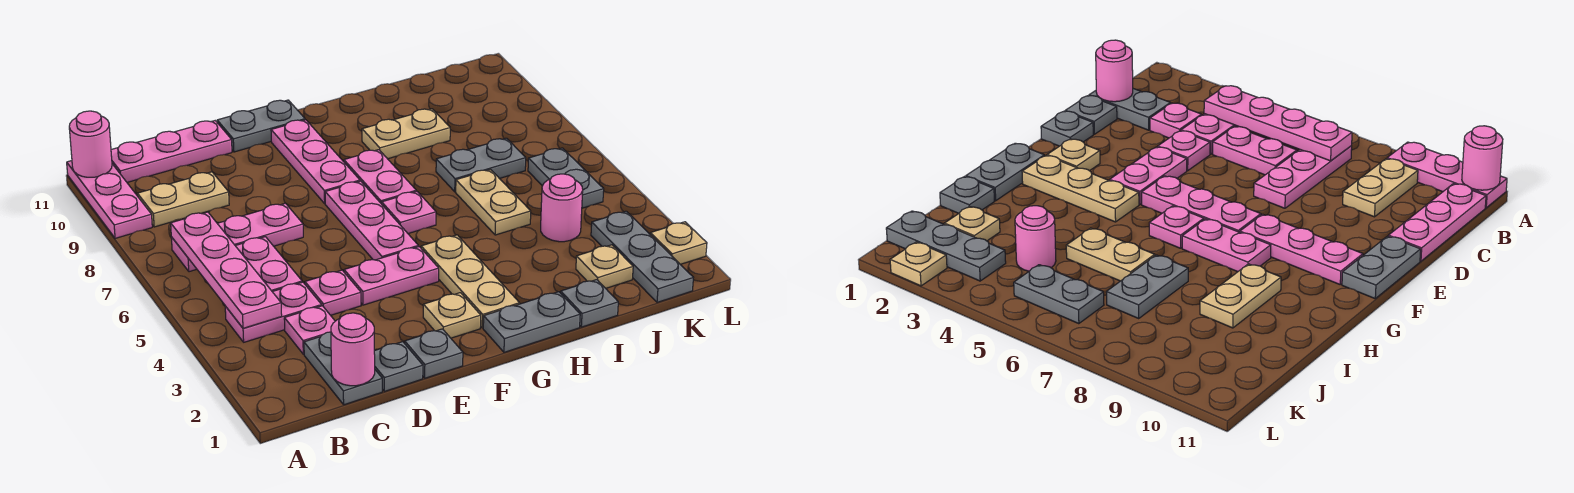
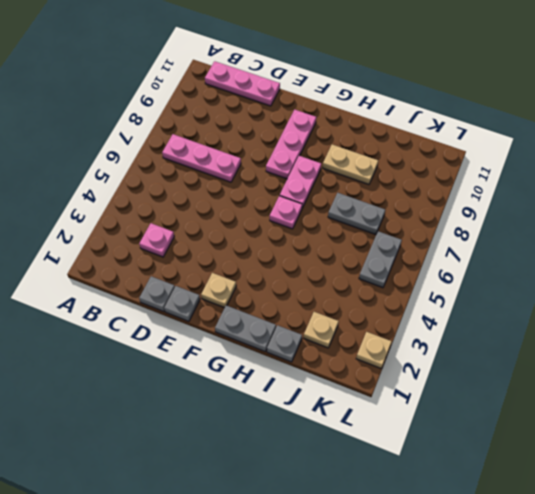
none -> pink plate A9:A11 level 1
none -> pink plate B4:C4 level 1
none -> tan plate B9:C9 level 1
none -> grey plate C1:C2 level 1

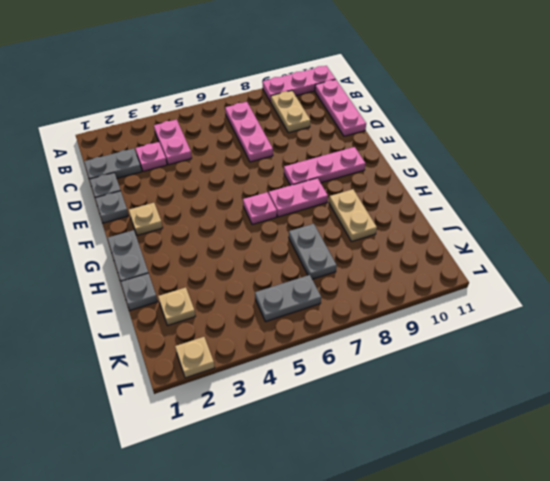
none -> pink plate C5:C6 level 1
none -> pink plate D4 level 1
none -> pink plate E4:F4 level 1
none -> grey plate E11:F11 level 1

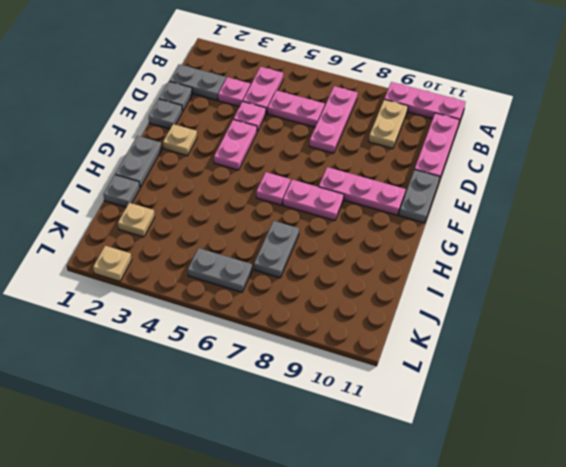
none -> pink plate F5:F7 level 1
none -> tan plate G2:G4 level 1
none -> tan plate H9:I9 level 1
none -> tan plate I5:I6 level 1

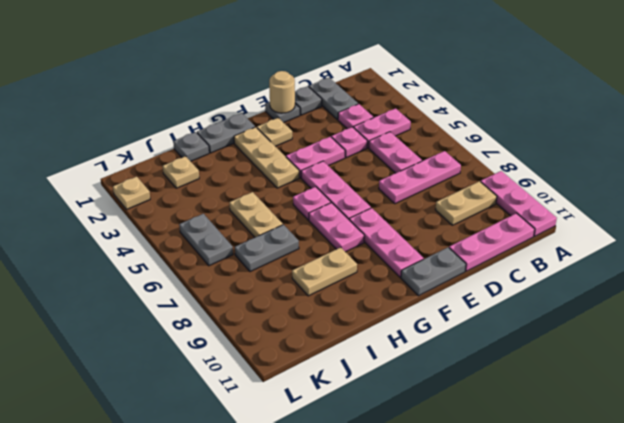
tan round brick E1 level 2 -> none
none -> pink round brick J4 level 1
none -> grey plate K1:K3 level 1
none -> pink round brick A11 level 2
none -> pink plate B4:B7 level 2

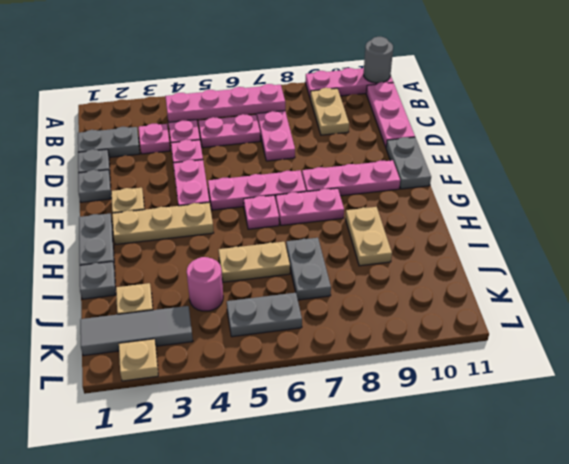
grey round brick A11 level 2 -> pink round brick A11 level 2
grey tile K1:K3 level 1 -> grey plate K1:K3 level 1
none -> pink round brick C1 level 2

